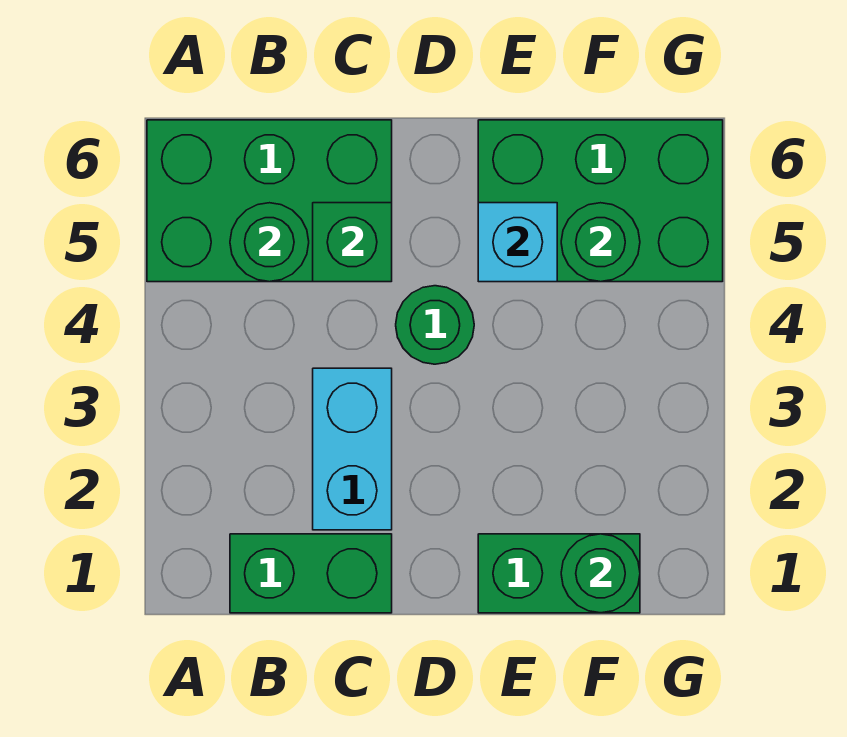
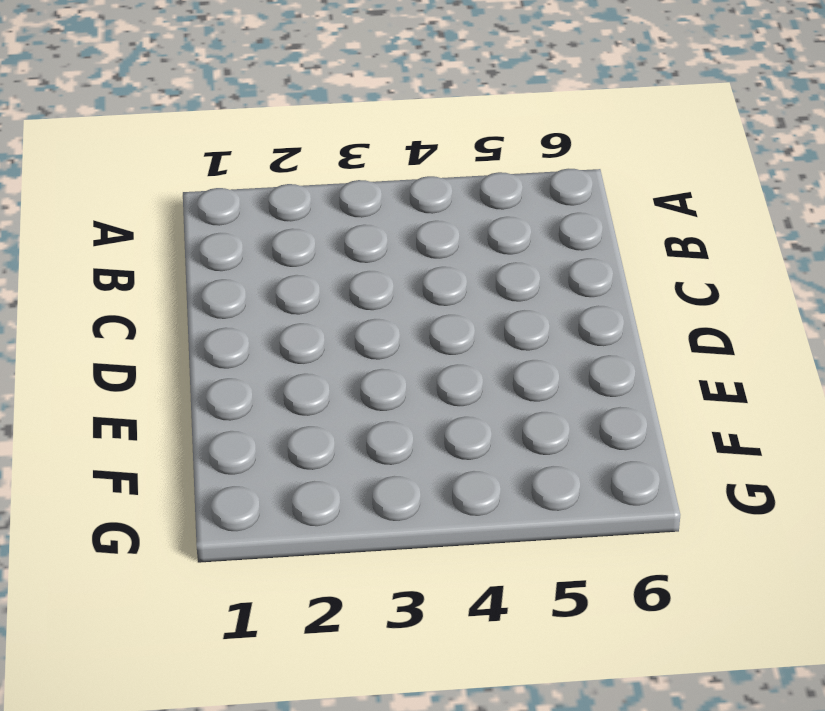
none -> green brick A5:C6 level 1
none -> green brick B1:C1 level 1

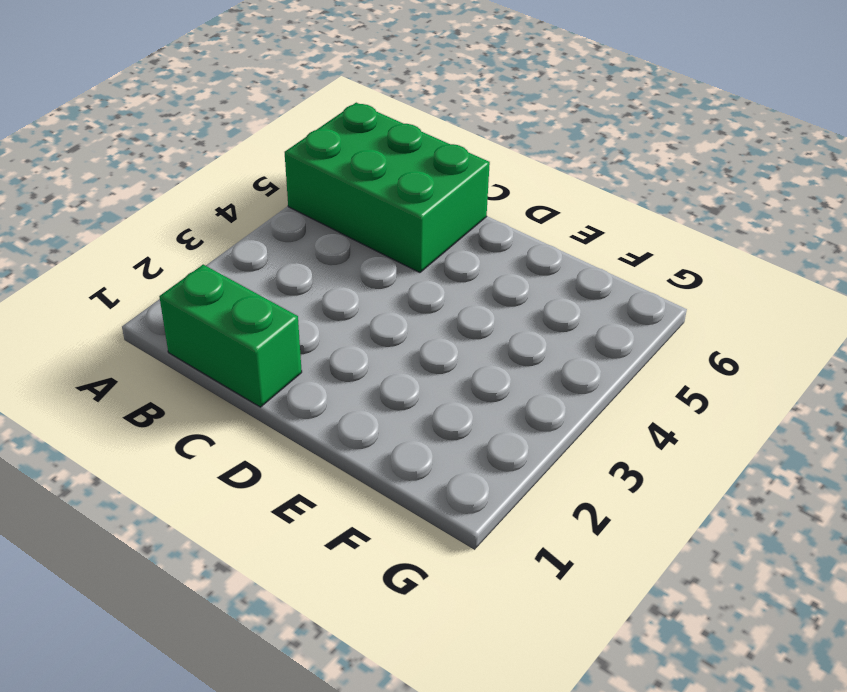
none -> cyan brick C2:C3 level 1
none -> green round brick D4 level 1

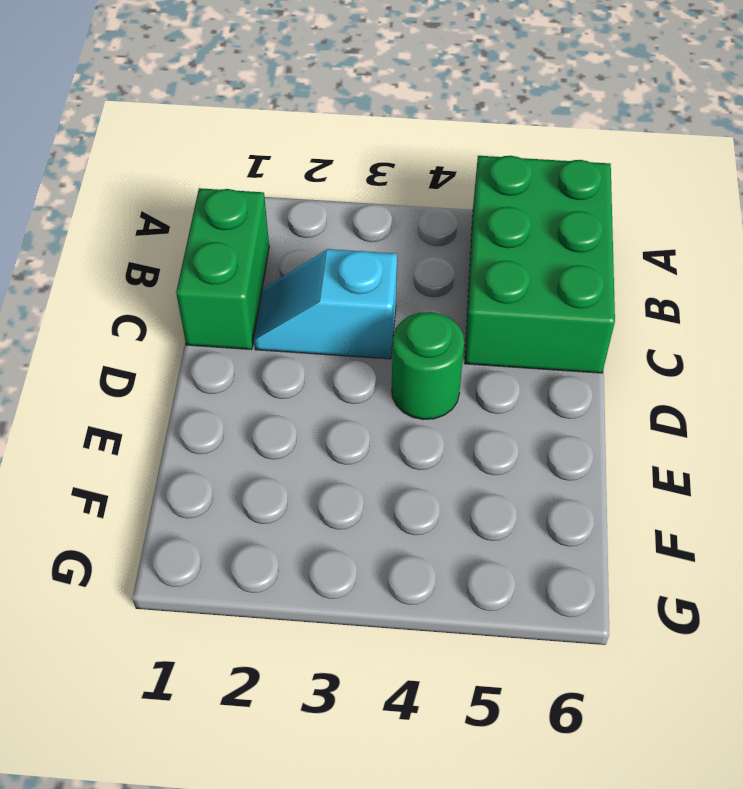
cyan slope C2:C3 level 1 top 3 -> cyan brick C2:C3 level 1
none -> green brick E1:F1 level 1
none -> green brick E5:G6 level 1

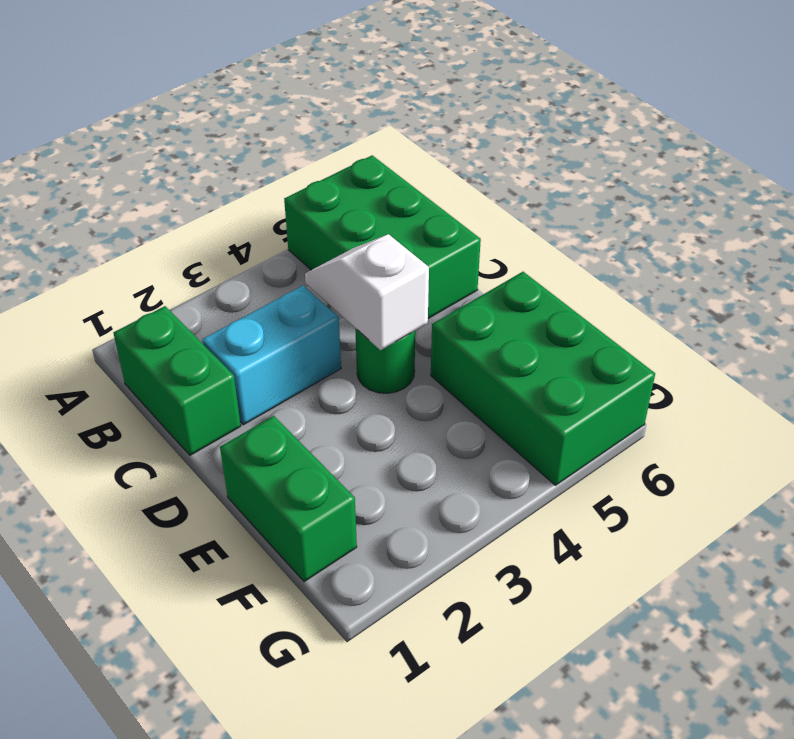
white slope C4:D4 level 2 top D -> none
none -> green round brick B5 level 2
none -> green brick C5 level 2

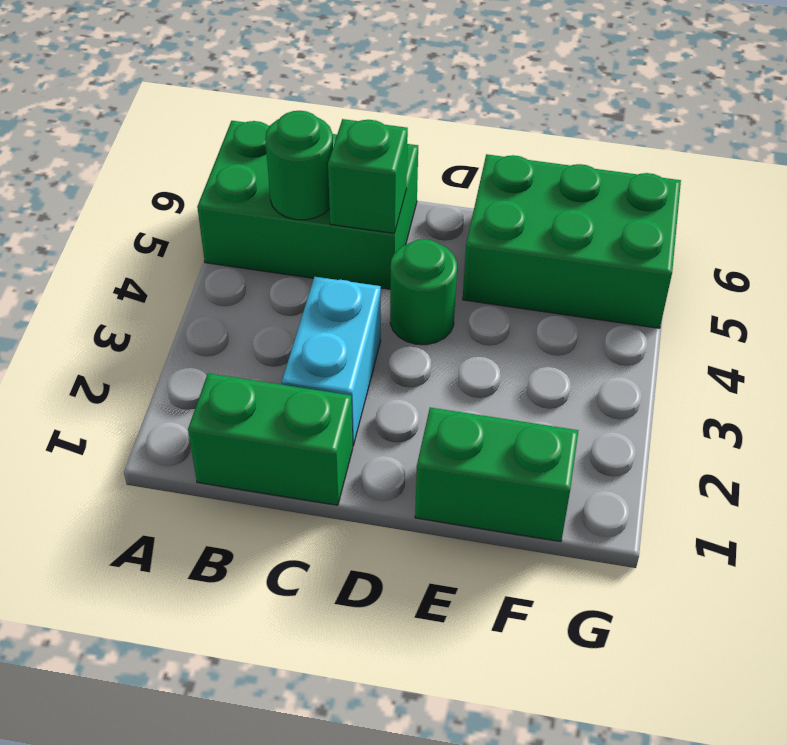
none -> cyan brick E5 level 2
none -> green round brick F1 level 2

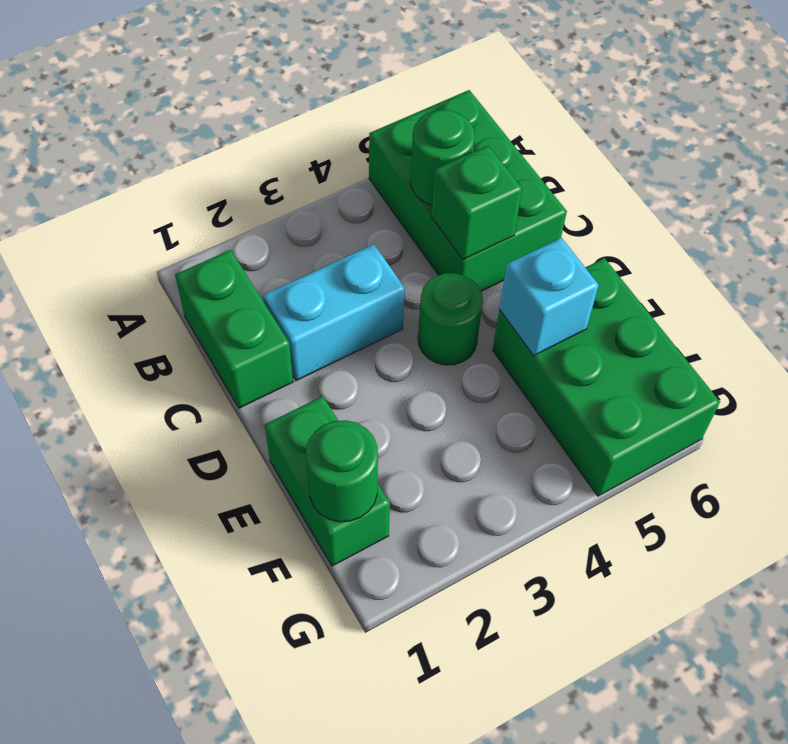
none -> green round brick F5 level 2

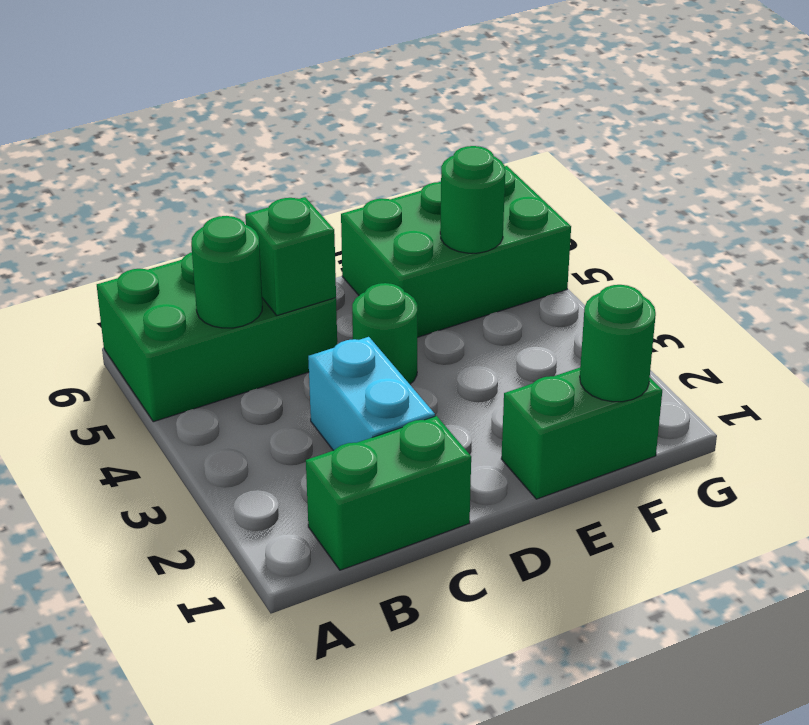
none -> cyan brick E5 level 2

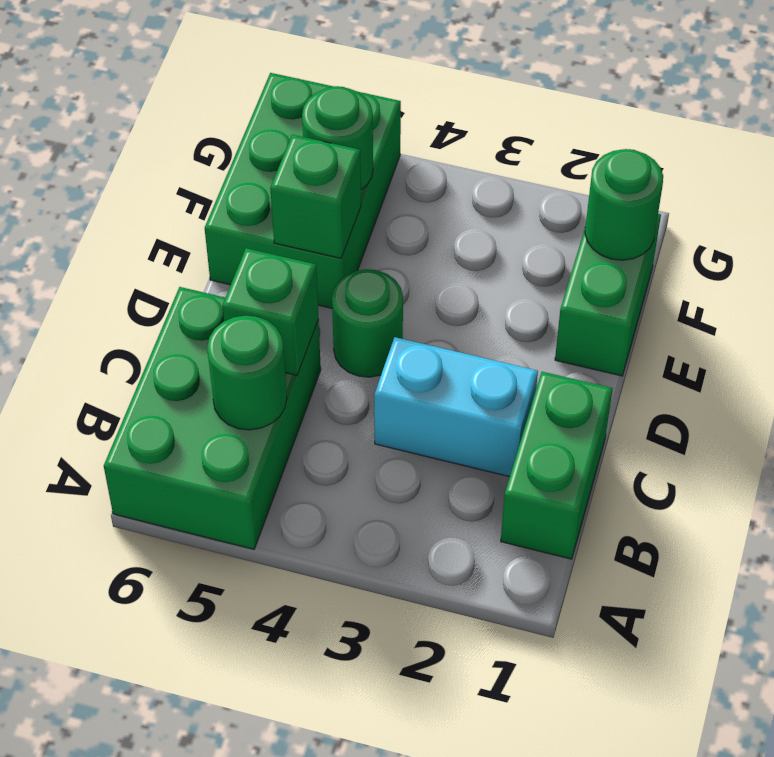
green brick E5 level 2 -> cyan brick E5 level 2

